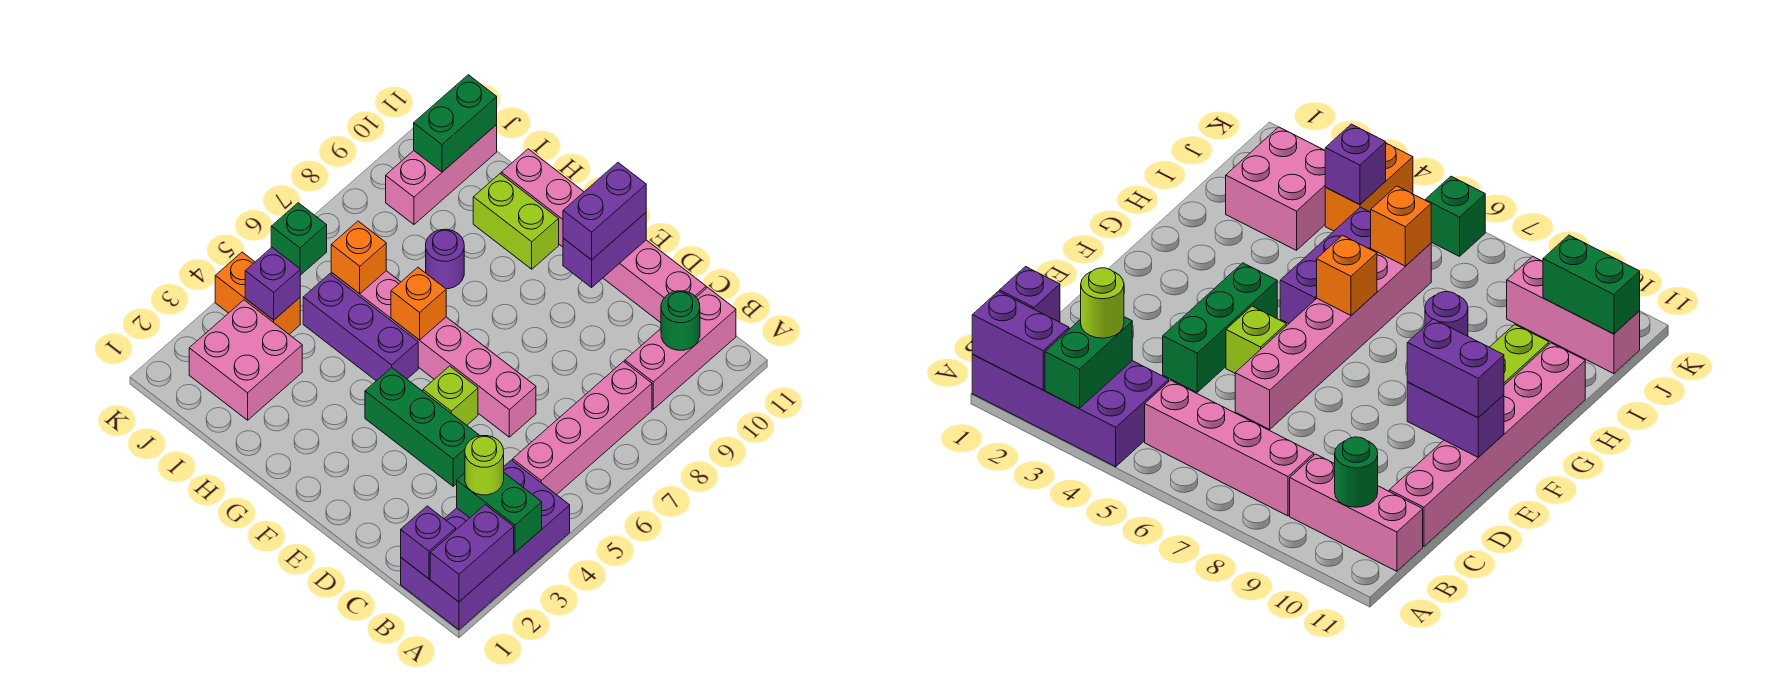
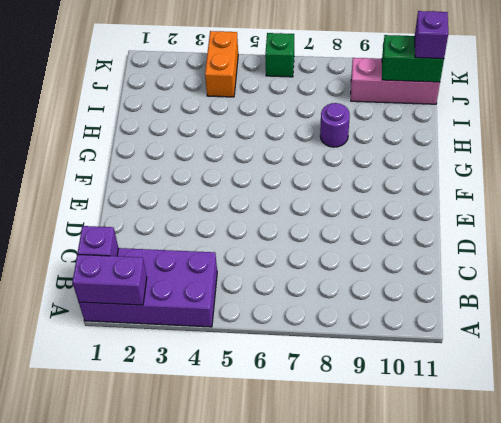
purple brick J11 level 3 -> purple brick J4 level 2
none -> pink brick B5:B8 level 1
none -> pink brick B9:B11 level 1
none -> pink brick C11:H11 level 1

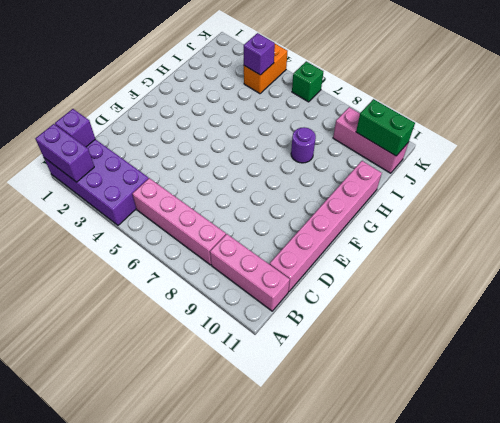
none -> green brick D4:F4 level 1
none -> pink brick D6:I6 level 1
none -> lime brick E5 level 1

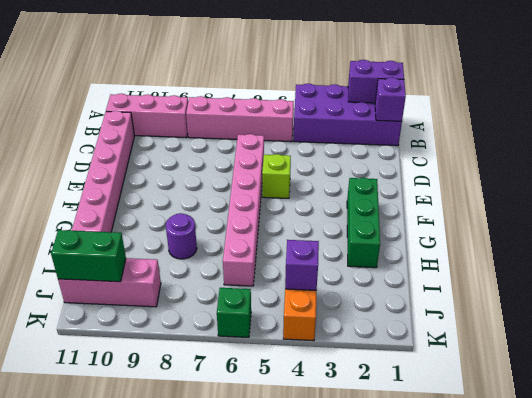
green brick F2:H2 level 1 -> green brick D4:F4 level 1
none -> purple brick G5:I5 level 1
none -> lime brick G10:H10 level 1
none -> pink brick I2:J3 level 1

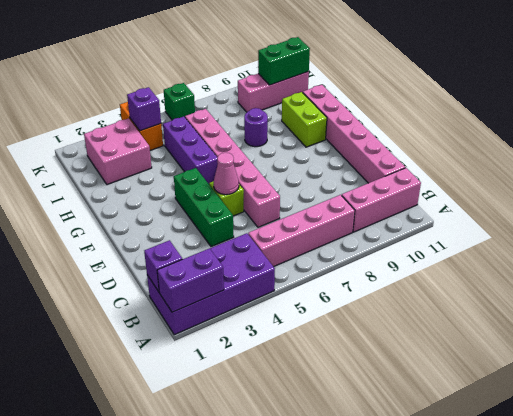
pink cone E5 level 2 -> none
none -> green brick A3:B3 level 2
none -> green round brick B10 level 2
none -> purple brick E10:E11 level 2

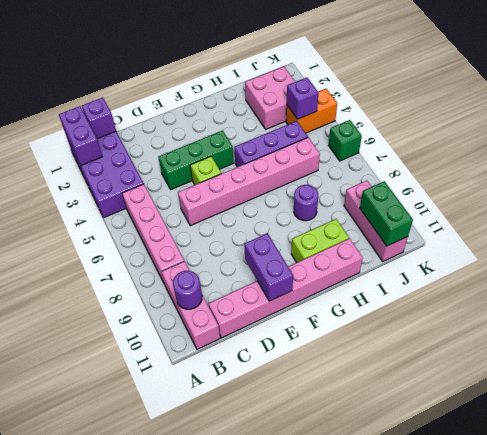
purple round brick B10 level 2 -> green round brick B10 level 2
none -> green brick A3:B3 level 2
none -> orange brick G6 level 2
none -> orange brick I6 level 2

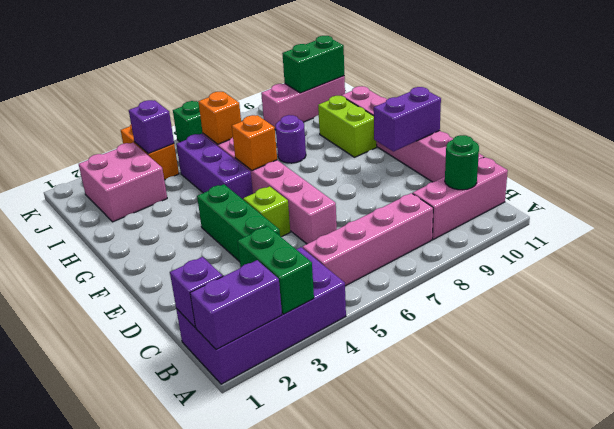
none -> lime round brick B3 level 3
none -> purple brick E10:E11 level 3

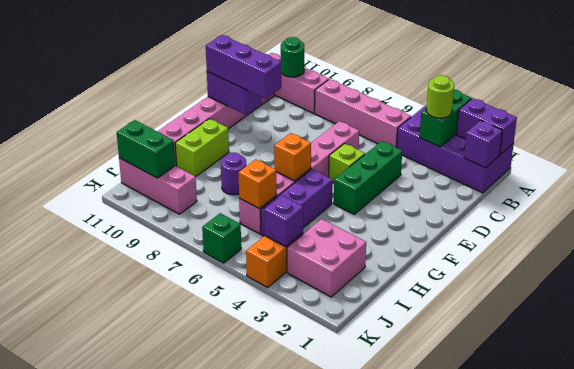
purple brick E9:E11 level 3 -> purple brick E10:E11 level 3

